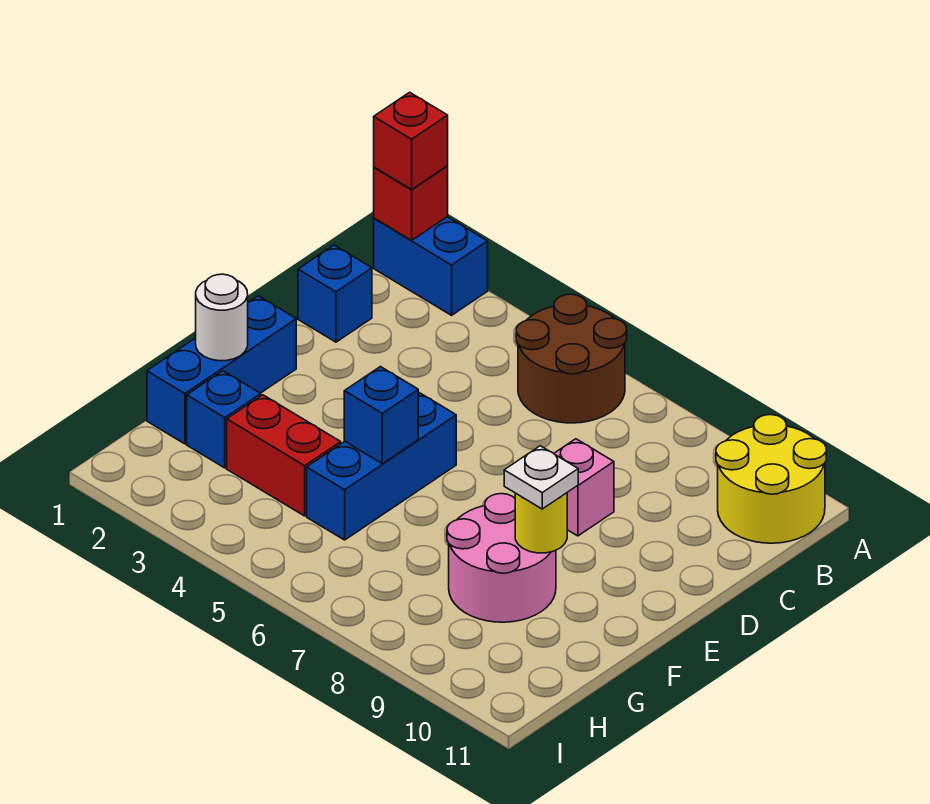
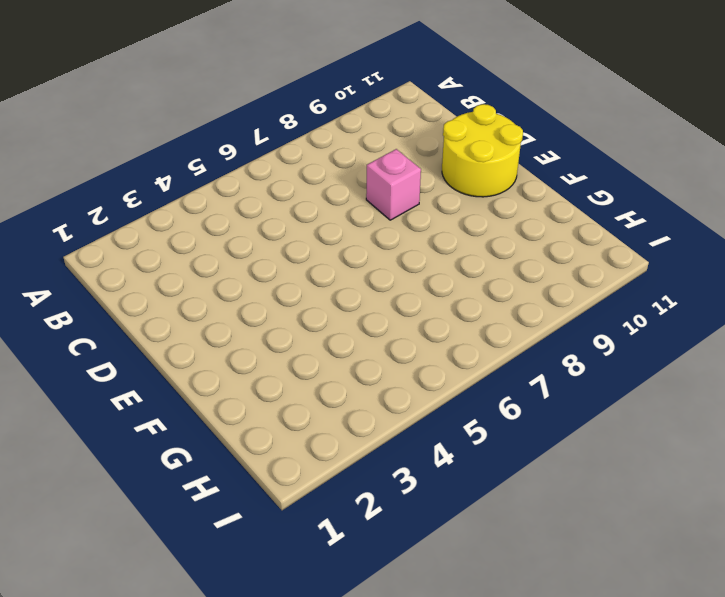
yellow round brick D10:E11 level 1 -> yellow round brick A10:B11 level 1
none -> blue brick A1:A2 level 1
none -> brown round brick A5:B6 level 1
none -> blue brick C1 level 1

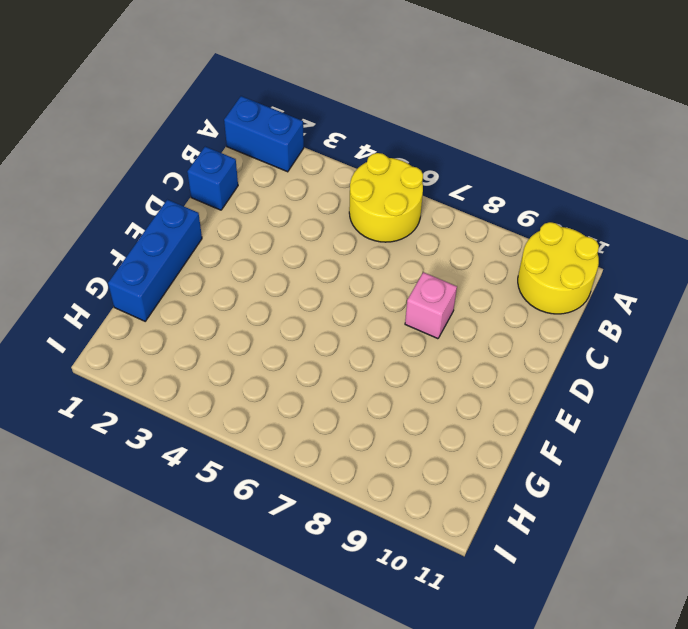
yellow round brick A5:B6 level 1 -> brown round brick A5:B6 level 1
none -> blue brick E5:G5 level 1
none -> pink round brick F8:G9 level 1
none -> blue brick G2 level 1

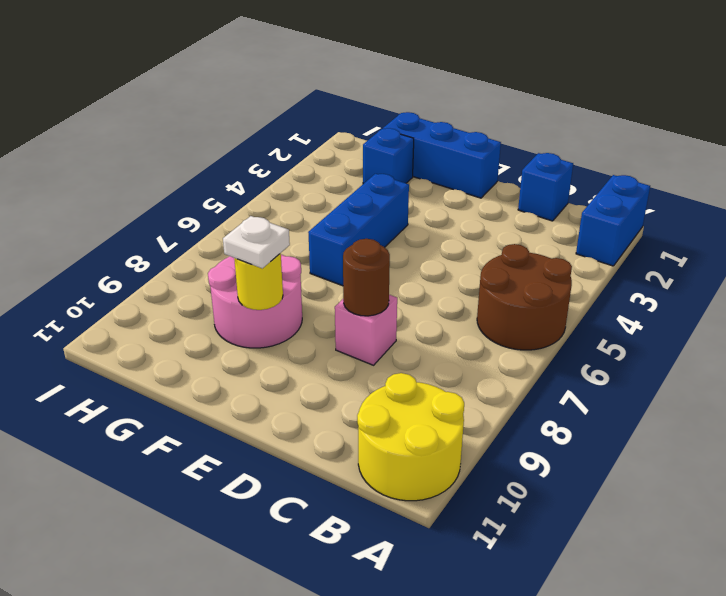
brown round brick D8 level 2 -> none
blue brick F4:F6 level 1 -> blue brick E5:G5 level 1
none -> red brick G3:G4 level 1
none -> red brick A1 level 2
none -> white round brick F1 level 2

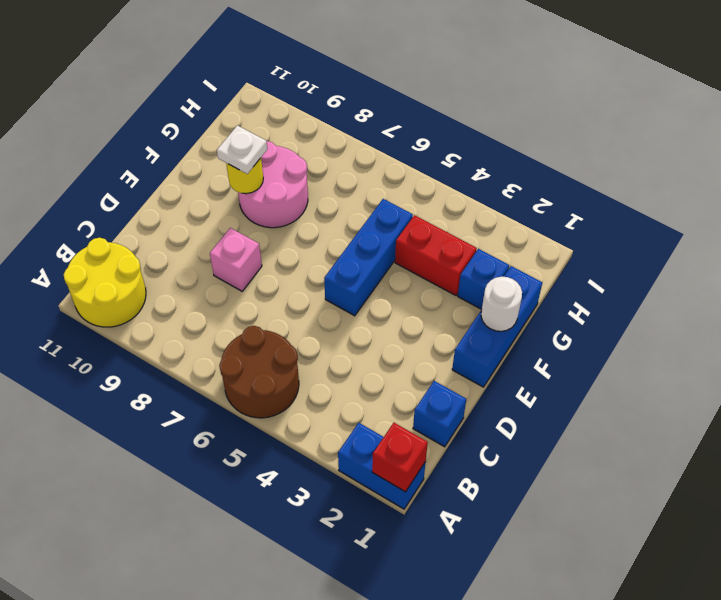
none -> blue brick F5 level 2
none -> red brick A1 level 3

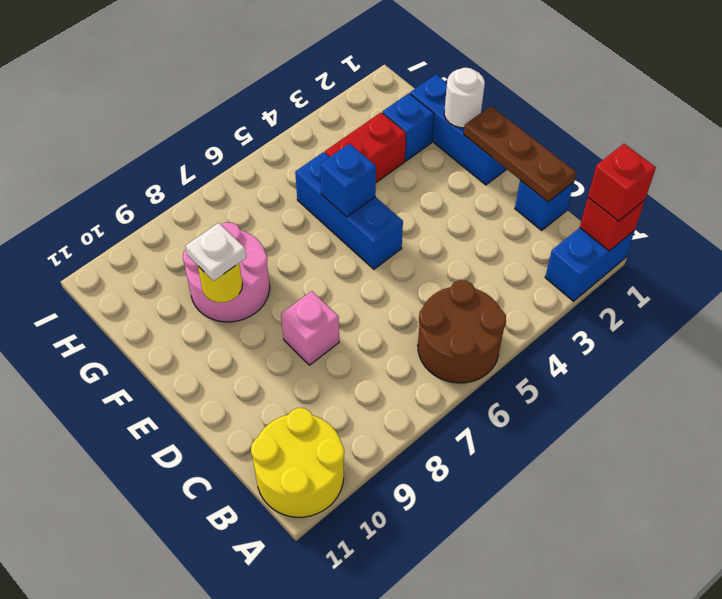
brown plate C1:E1 level 2 -> none

